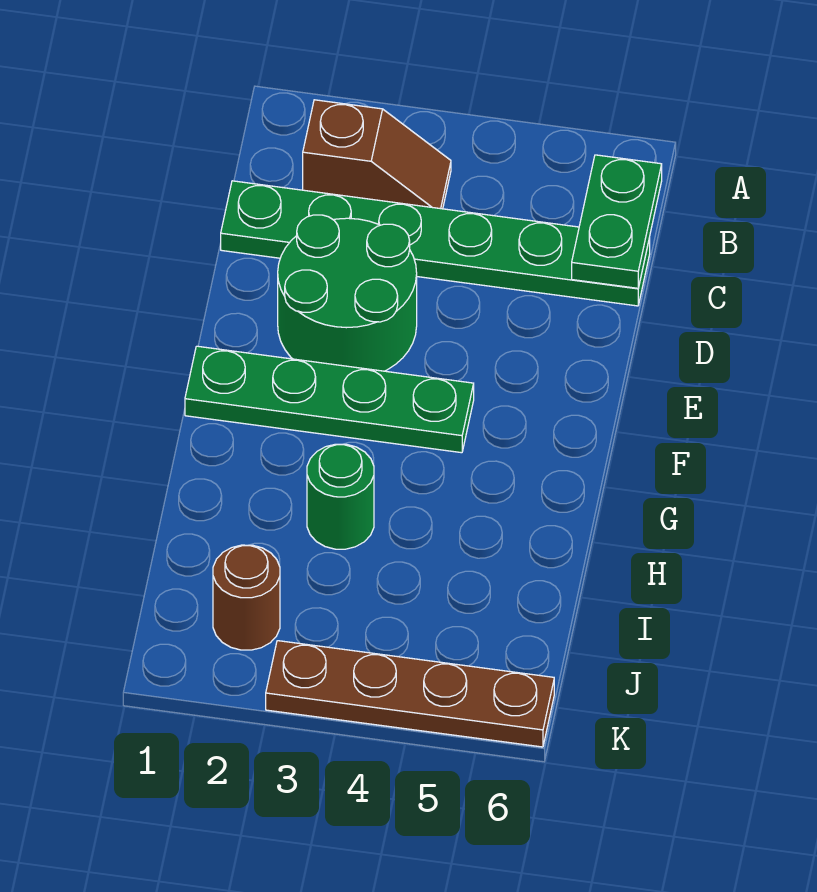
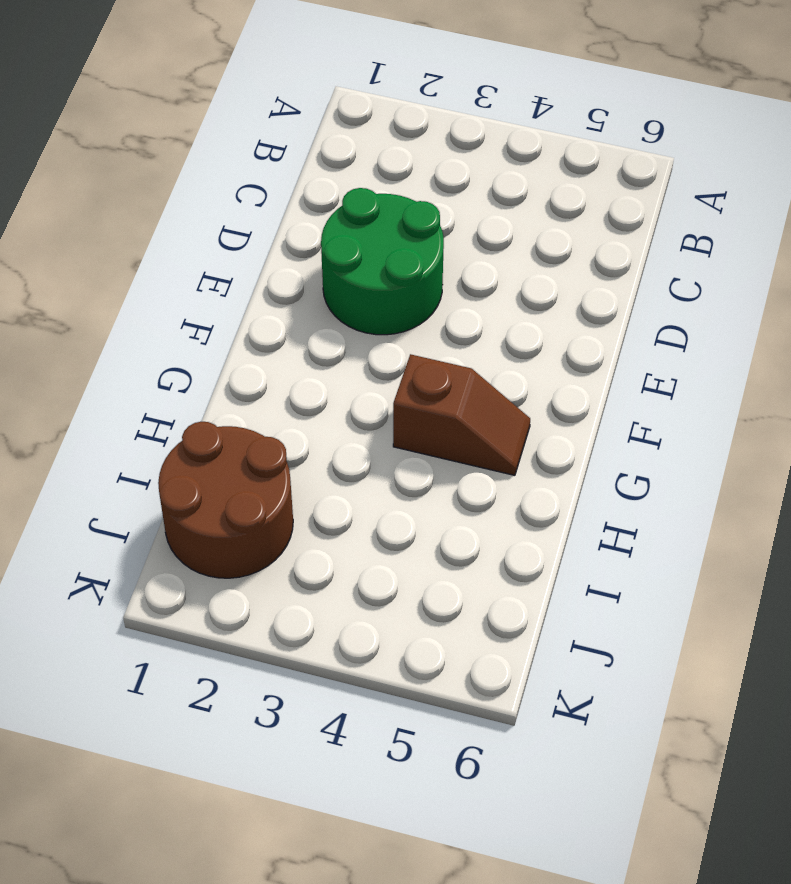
brown slope G4:G5 level 1 top 4 -> brown slope B2:B3 level 1 top 2
brown round brick I1:J2 level 1 -> brown round brick J2 level 1
none -> green plate C1:C6 level 1
none -> green plate F1:F4 level 1

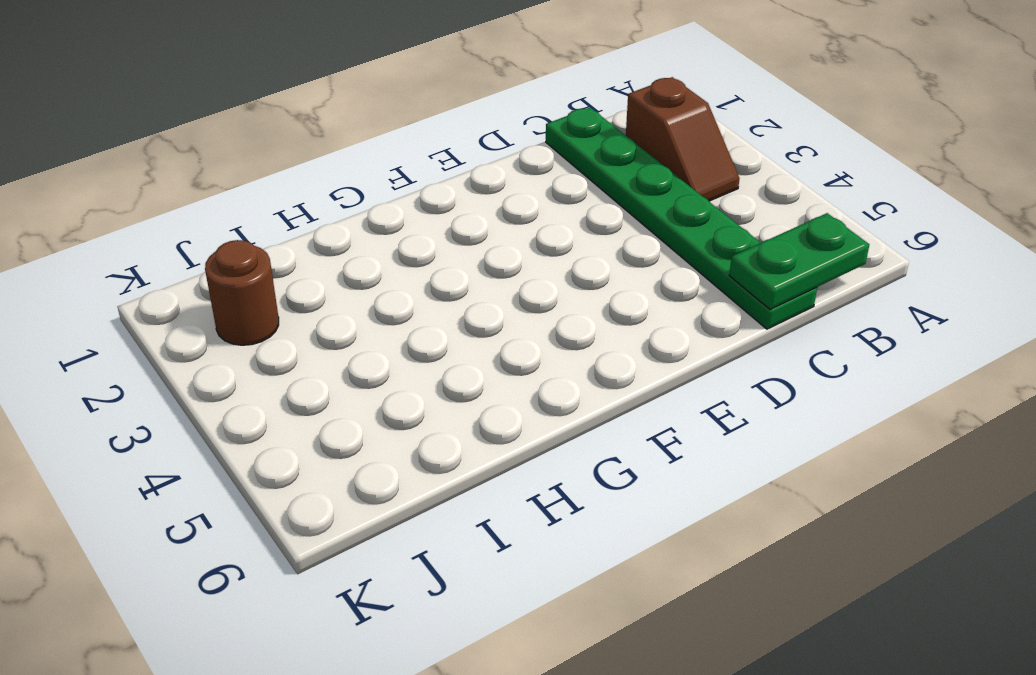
none -> green round brick D2:E3 level 1
none -> green plate F1:F4 level 1

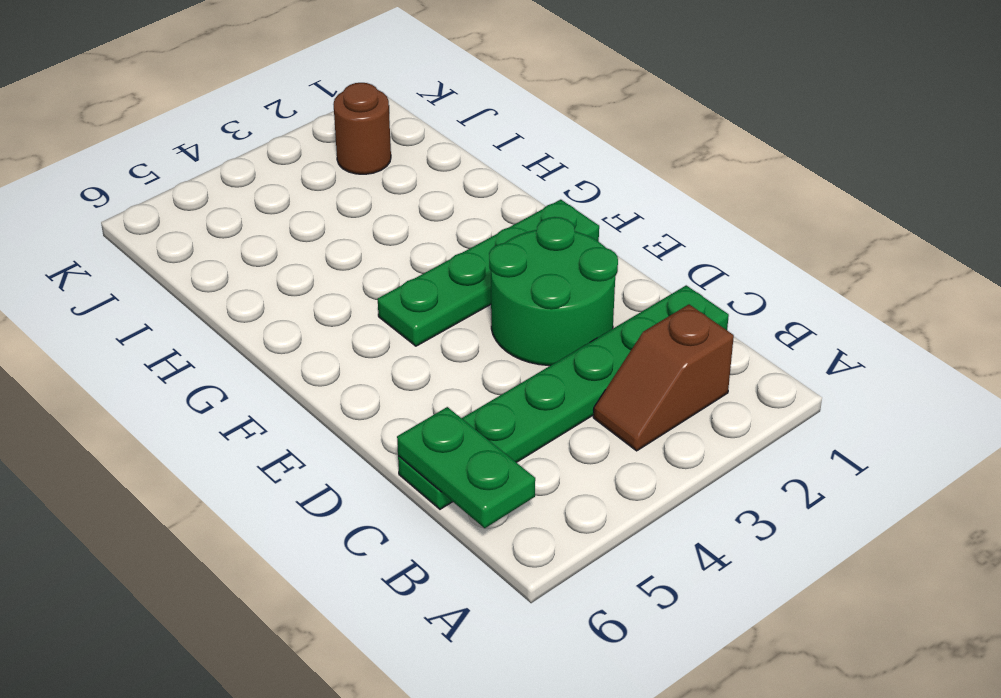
none -> green round brick H3 level 1
none -> brown plate K3:K6 level 1

